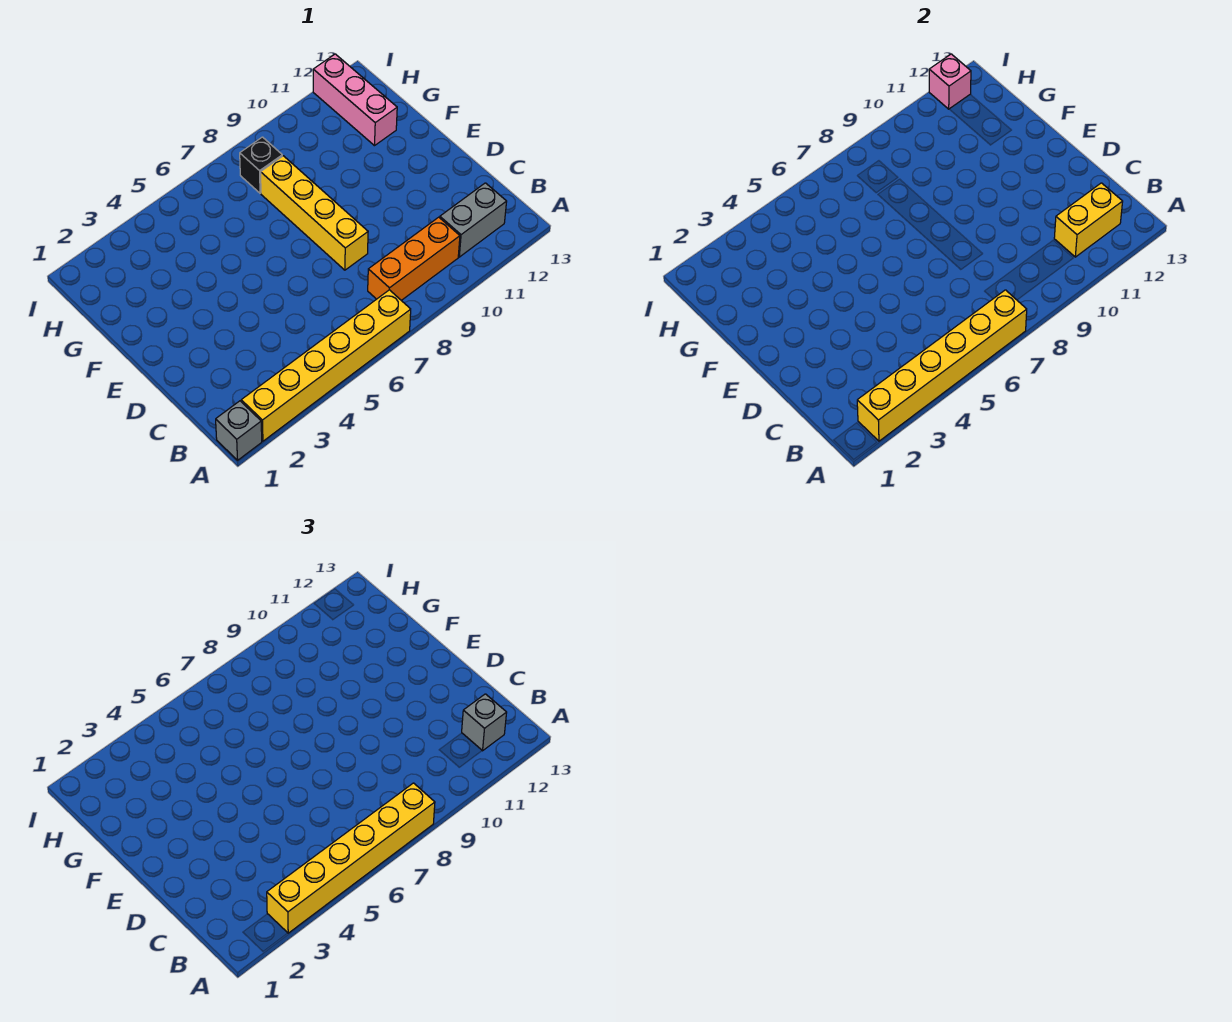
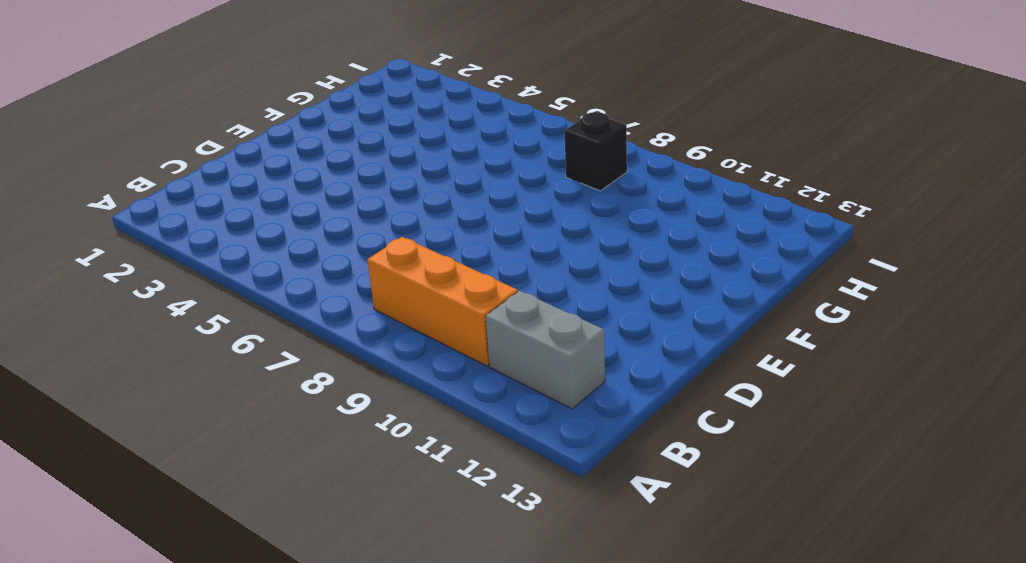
none -> grey brick A1 level 1
none -> yellow brick A2:A7 level 1
none -> yellow brick D8:G8 level 1

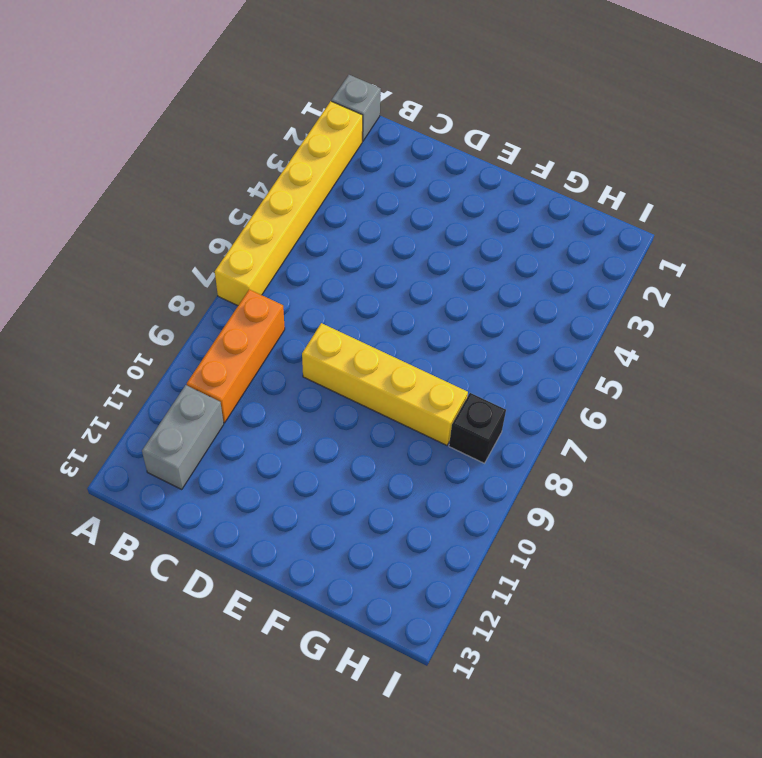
none -> pink brick G12:I12 level 1
none -> yellow brick A2:A7 level 2
none -> yellow brick B11:B12 level 2

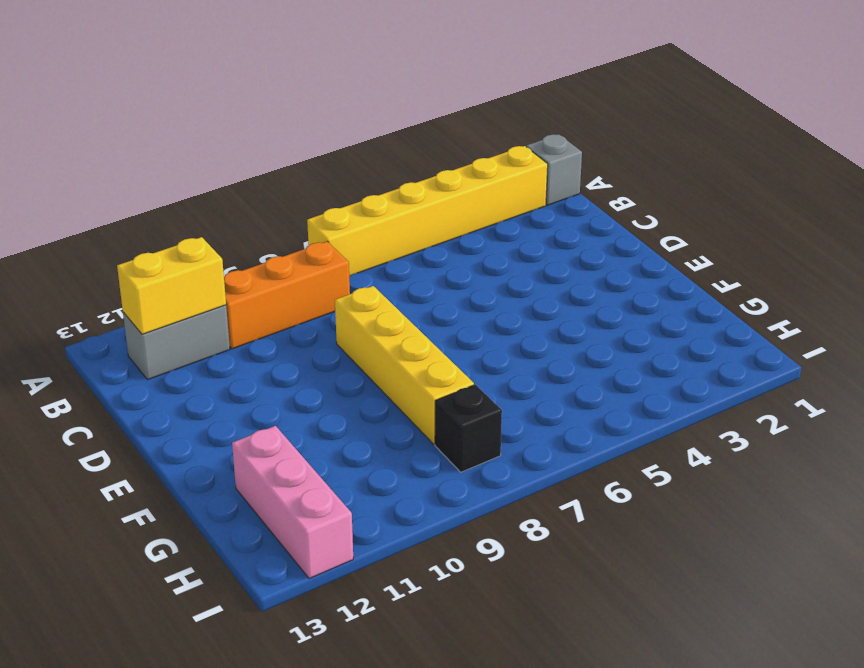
none -> yellow brick A2:A7 level 2
none -> pink brick I12 level 2
none -> yellow brick A3:A8 level 3

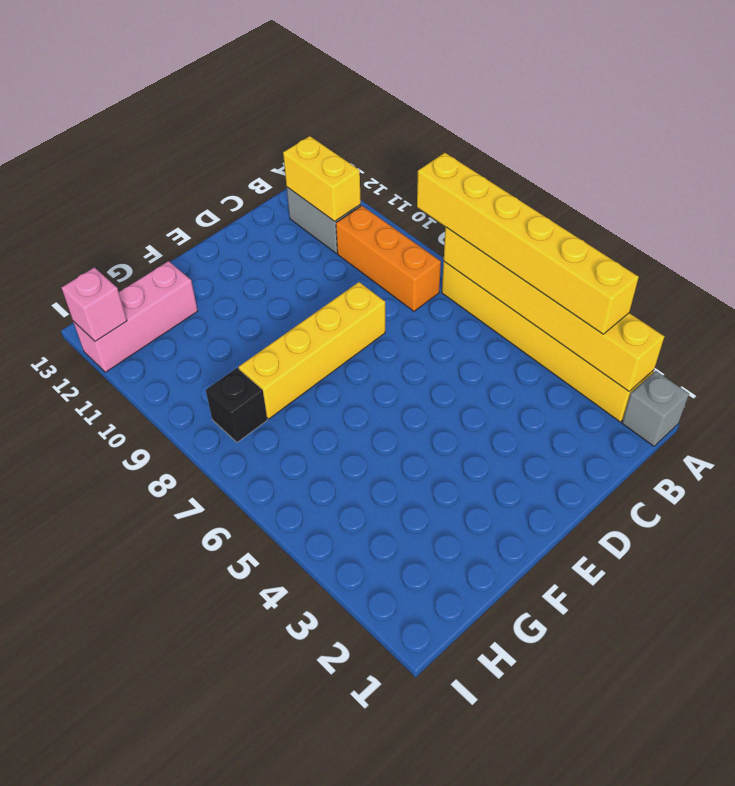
none -> grey brick B12 level 3

